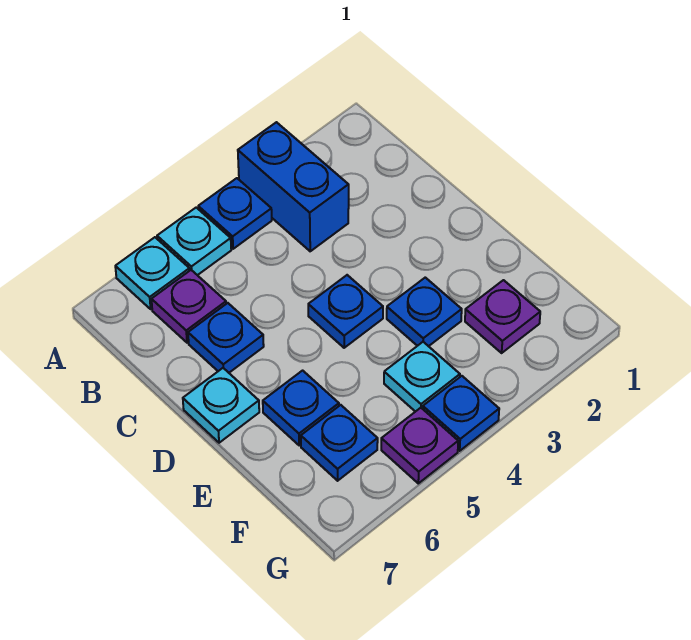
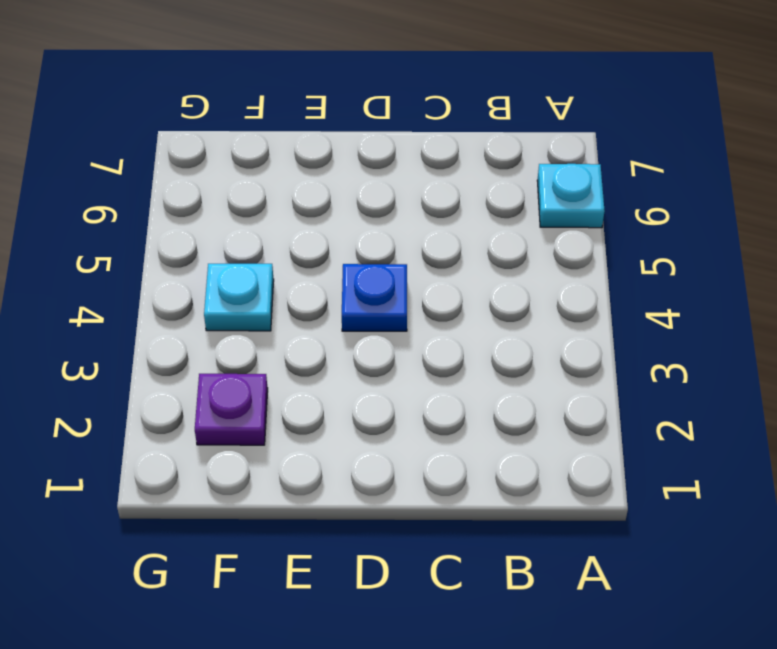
none -> blue brick A3:B3 level 1
none -> blue plate A4 level 1
none -> cyan plate A5 level 1

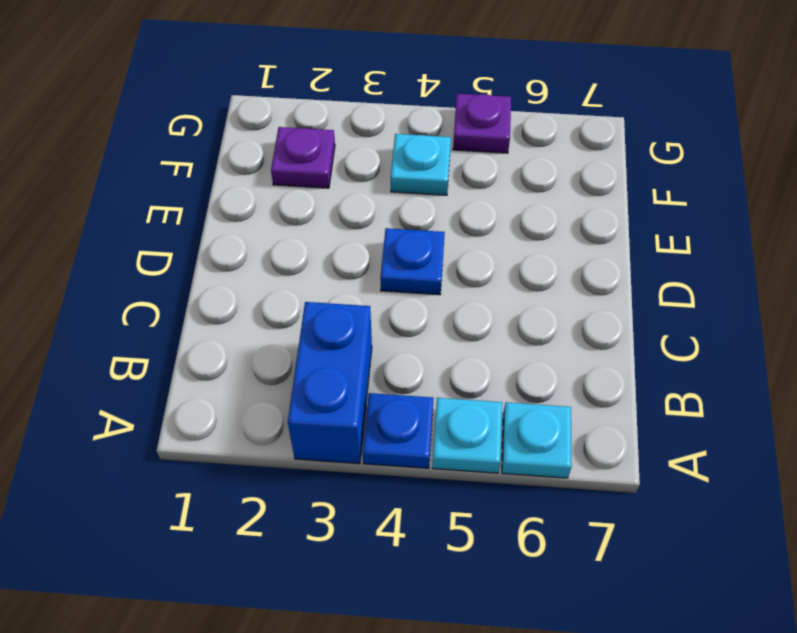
none -> purple plate B6 level 1
none -> blue plate C6 level 1
none -> cyan plate D7 level 1

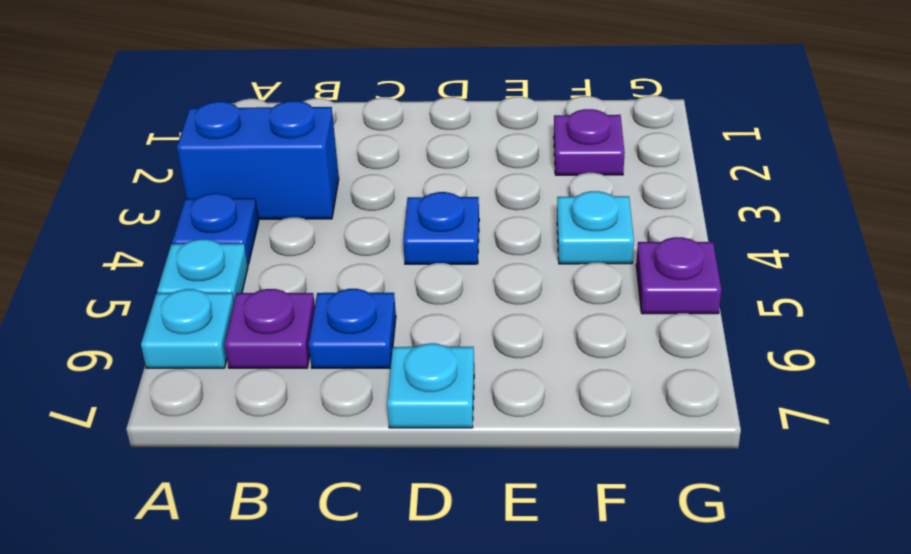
none -> blue plate E3 level 1
none -> blue plate E6 level 1
none -> blue plate F6 level 1

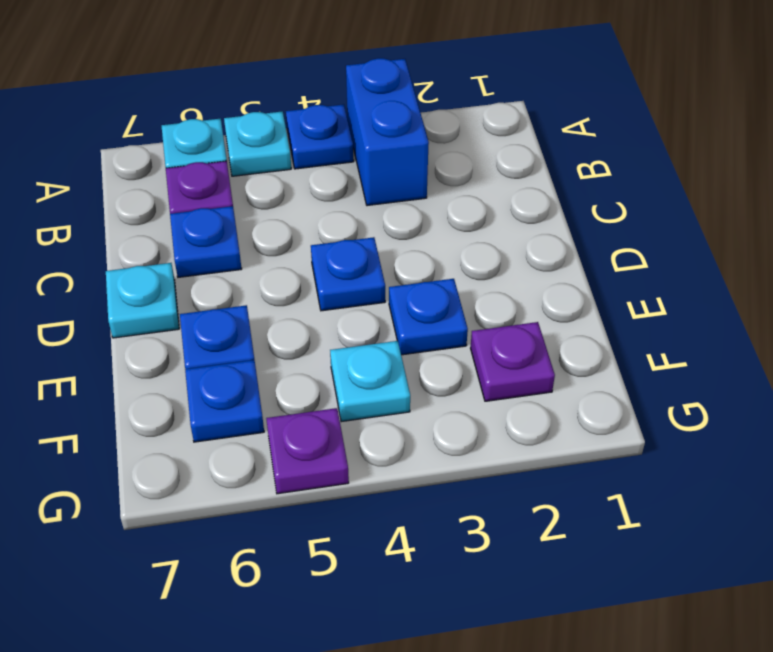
none -> blue plate G4 level 1

